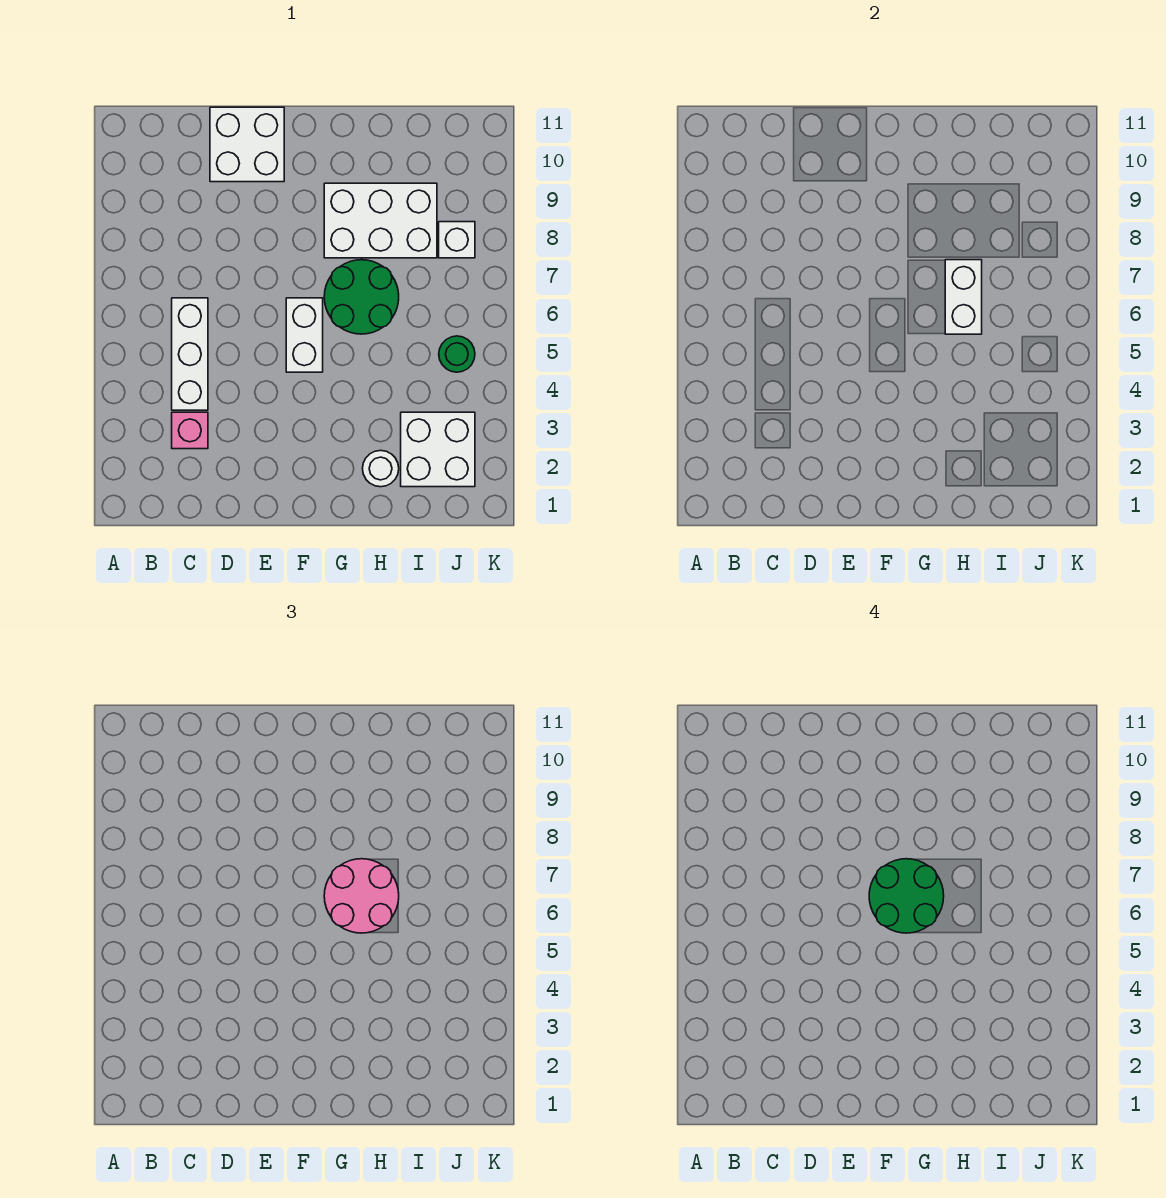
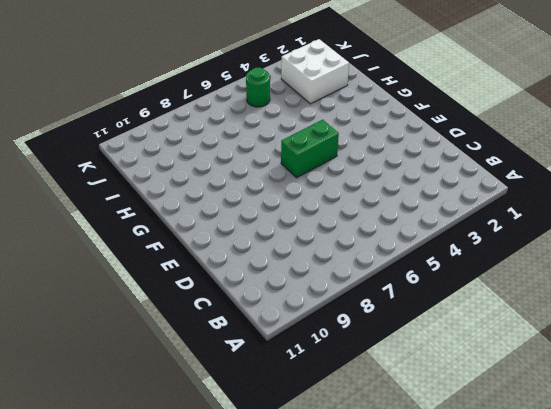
green brick F5:F6 level 1 -> white brick F5:F6 level 1
none -> pink brick C3 level 1
none -> white brick C4:C6 level 1
none -> white brick D10:E11 level 1

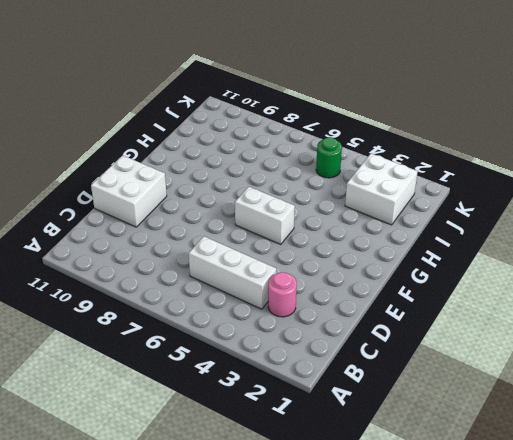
pink round brick C3 level 1 -> pink brick C3 level 1
none -> green round brick G6:H7 level 1
none -> white brick G8:I9 level 1
none -> white round brick H2 level 1

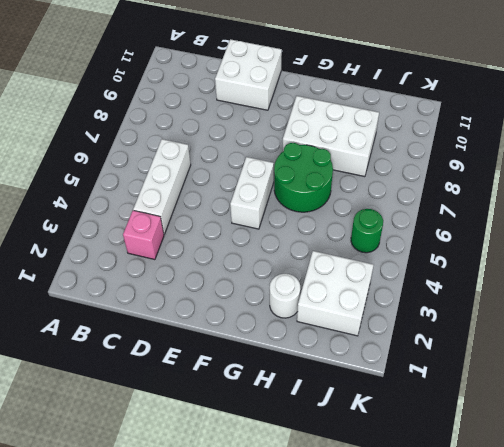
none -> white brick J8 level 1
none -> white brick H6:H7 level 2
none -> pink round brick G6:H7 level 3

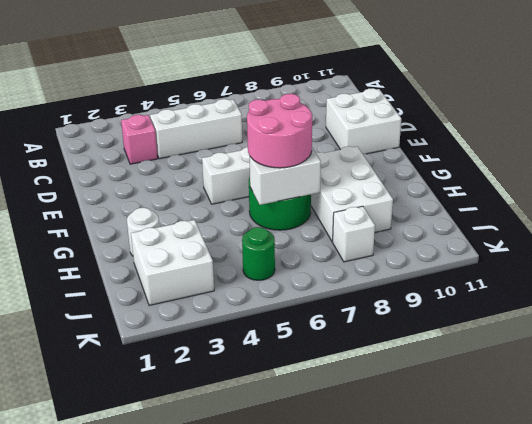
none -> green round brick F6:G7 level 4

